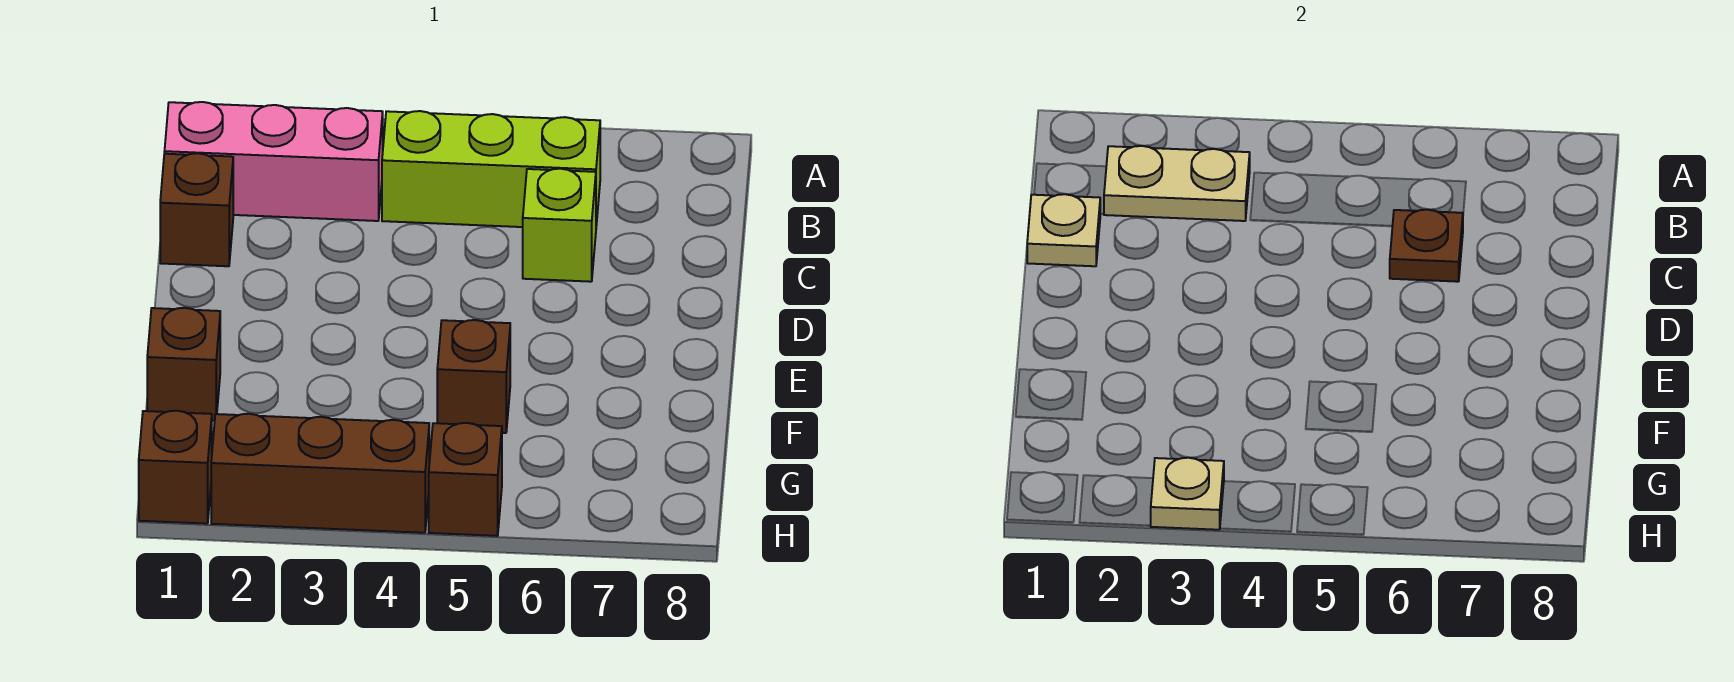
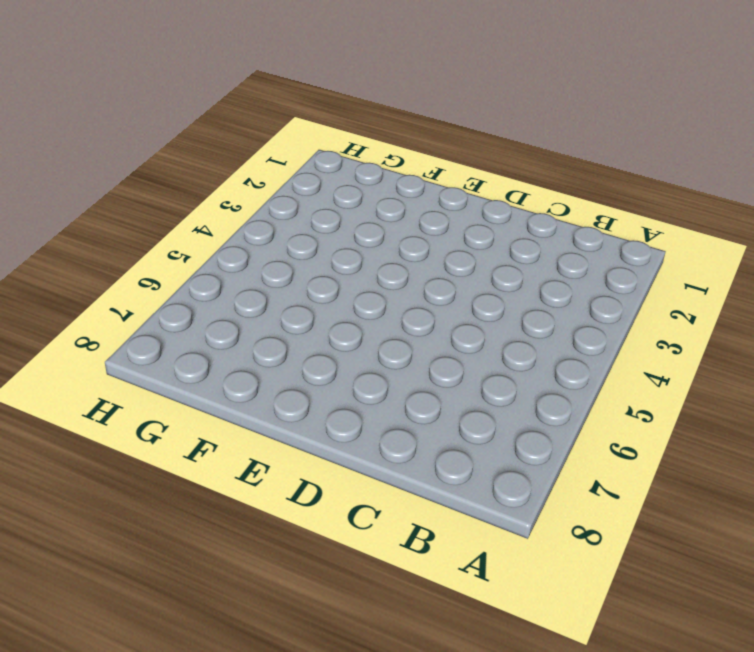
none -> pink brick B1:B3 level 1
none -> lime brick B4:B6 level 1
none -> brown brick C1 level 1

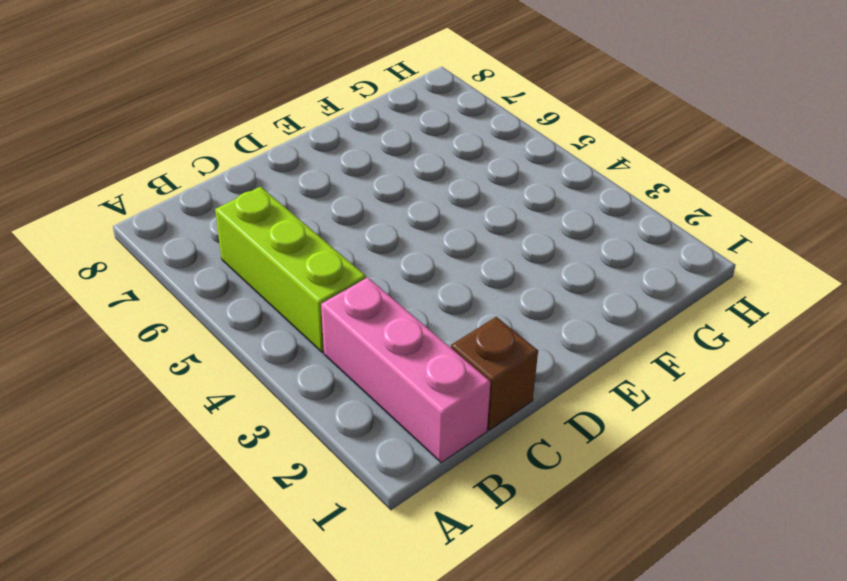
none -> lime brick C6 level 1
none -> brown brick F1 level 1
none -> brown brick F5 level 1

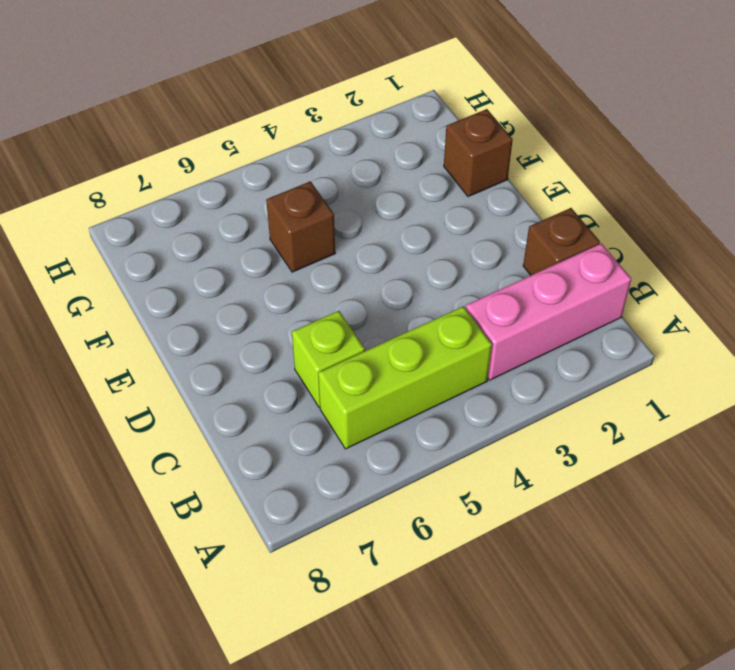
none -> brown brick H1 level 1
none -> brown brick H2:H4 level 1
none -> brown brick H5 level 1

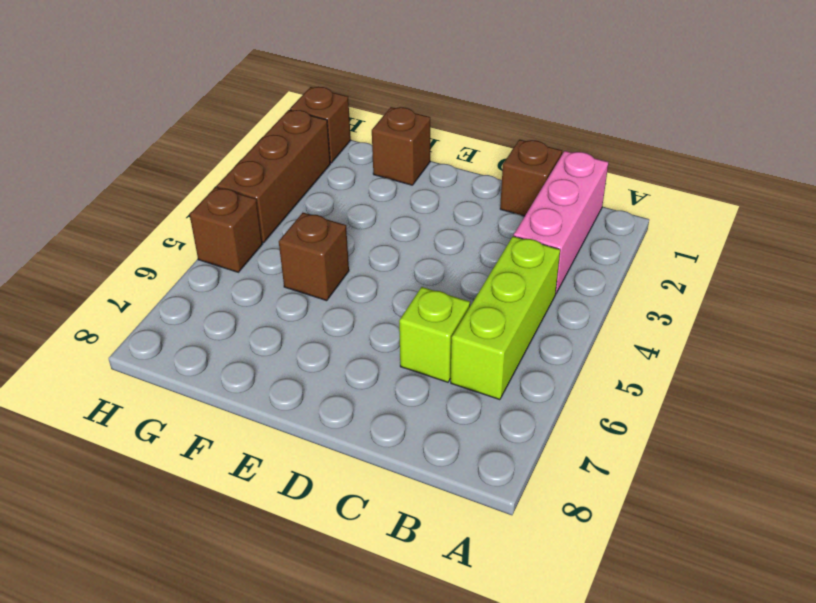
none -> tan plate B2:B3 level 2
none -> tan plate C1 level 2
none -> brown plate C6 level 2

